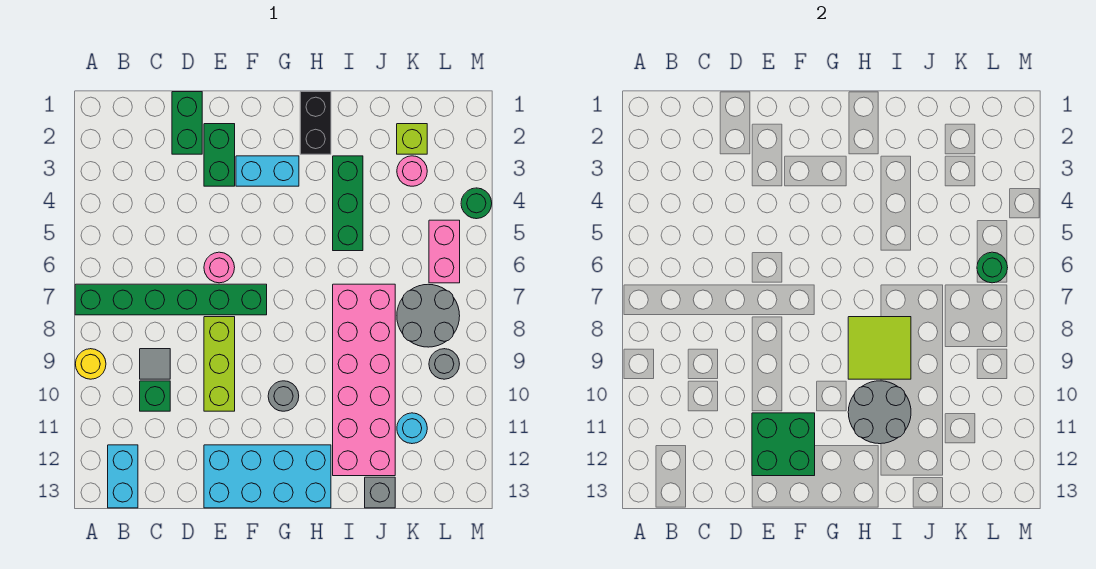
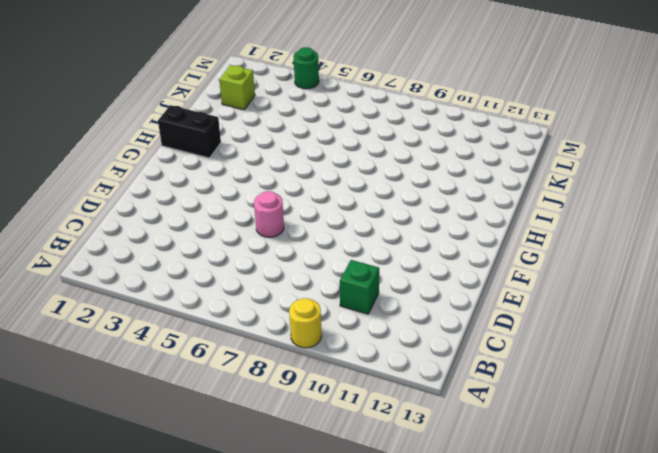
none -> green brick A7:F7 level 1
none -> cyan brick B12:B13 level 1
none -> grey tile C9 level 1

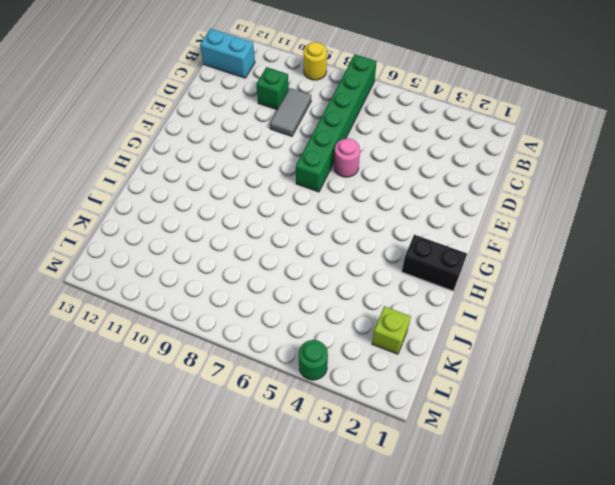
grey tile C9:D9 level 1 -> grey tile C9 level 1
none -> green brick D1:D2 level 1
none -> green brick E2:E3 level 1
none -> lime brick E8:E10 level 1

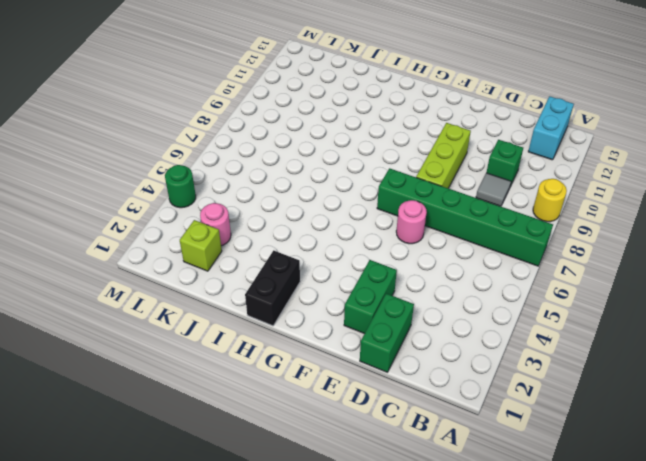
none -> cyan brick E12:H13 level 1
none -> cyan brick F3:G3 level 1
none -> grey round brick G10 level 1

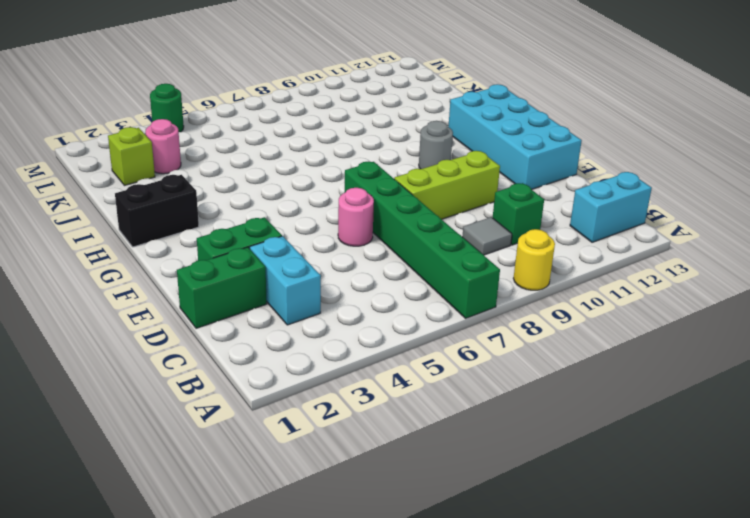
cyan brick C3:D3 level 1 -> cyan brick F3:G3 level 1
none -> green brick I3:I5 level 1
none -> pink brick I7:J12 level 1
none -> grey brick J13 level 1

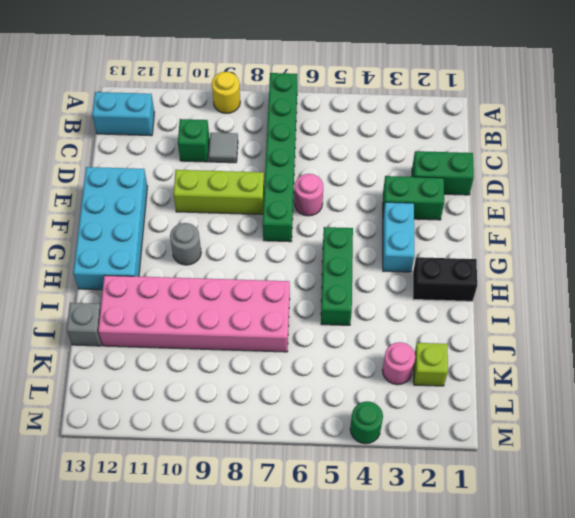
green brick G5:I5 level 1 -> green brick I3:I5 level 1
none -> grey round brick K7:L8 level 1
none -> cyan round brick K11 level 1
none -> pink brick L5:L6 level 1

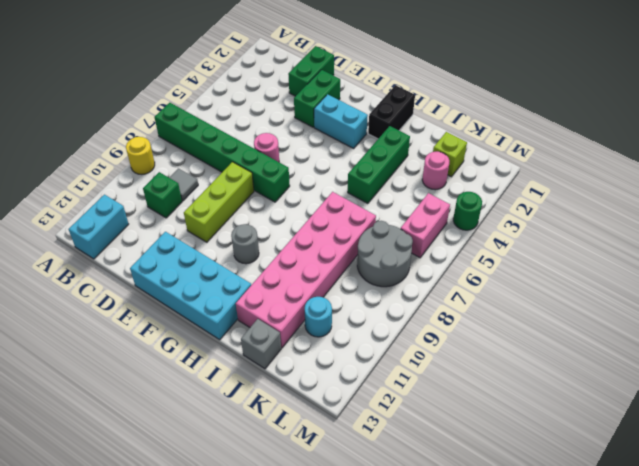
none -> grey round brick L9 level 1
none -> green brick E11:F12 level 2
none -> lime tile H8:I9 level 2

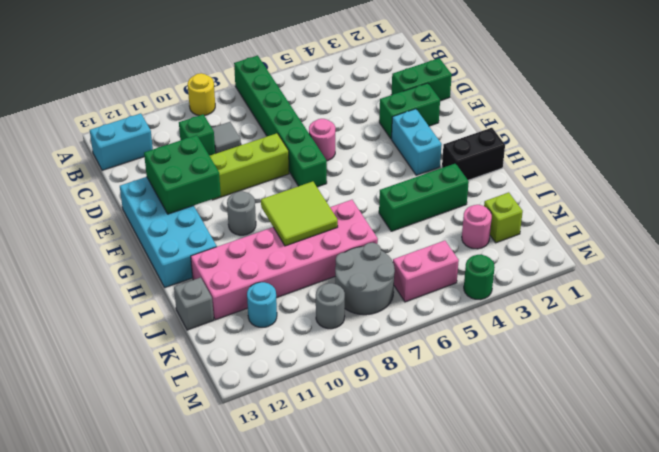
none -> grey round brick H10:I11 level 2
none -> green round brick L6 level 2

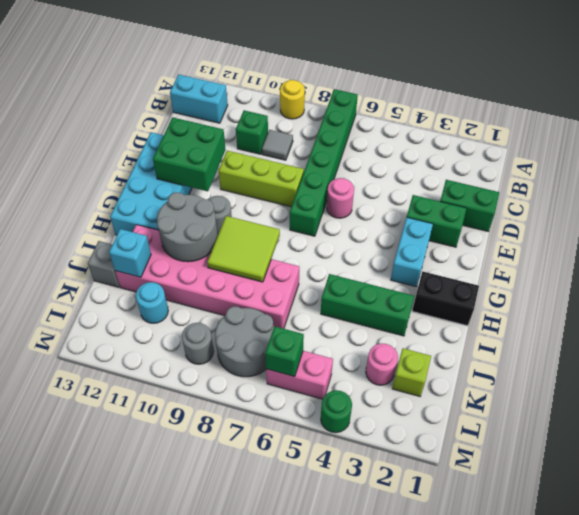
cyan brick J12 level 2 -> none
green brick L6 level 2 -> green round brick L6 level 2

